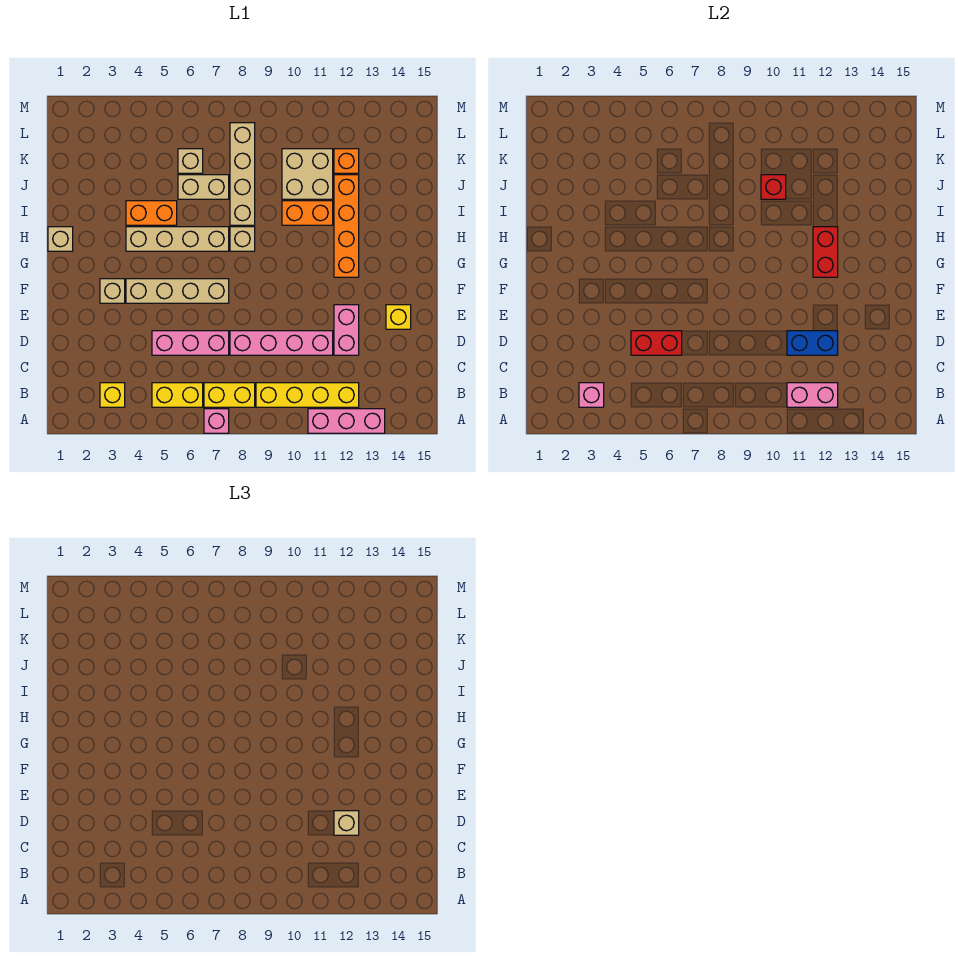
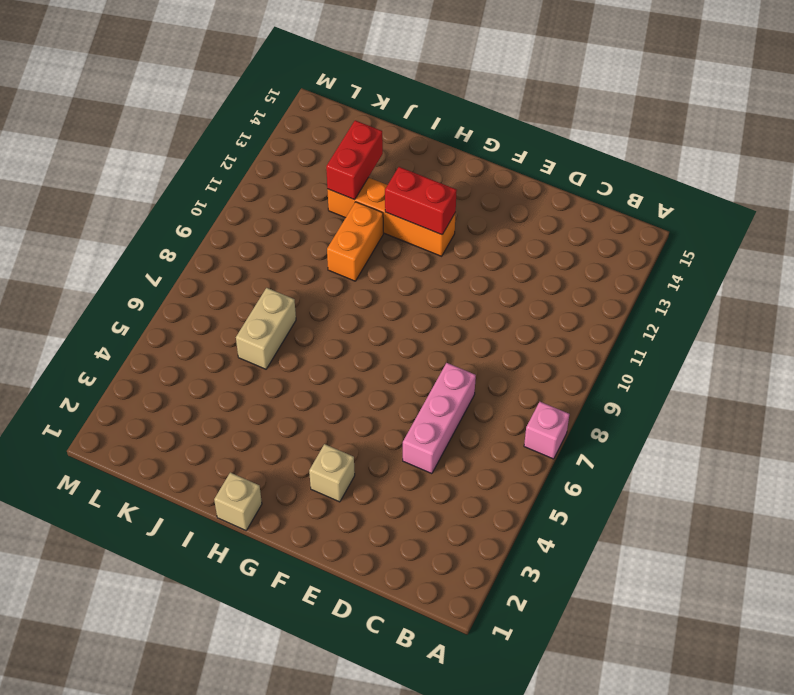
red brick J12:J13 level 2 -> red brick D5:D6 level 2
none -> pink brick A11:A13 level 1
none -> yellow brick B3 level 1
none -> yellow brick B5:B6 level 1
none -> yellow brick B7:B8 level 1

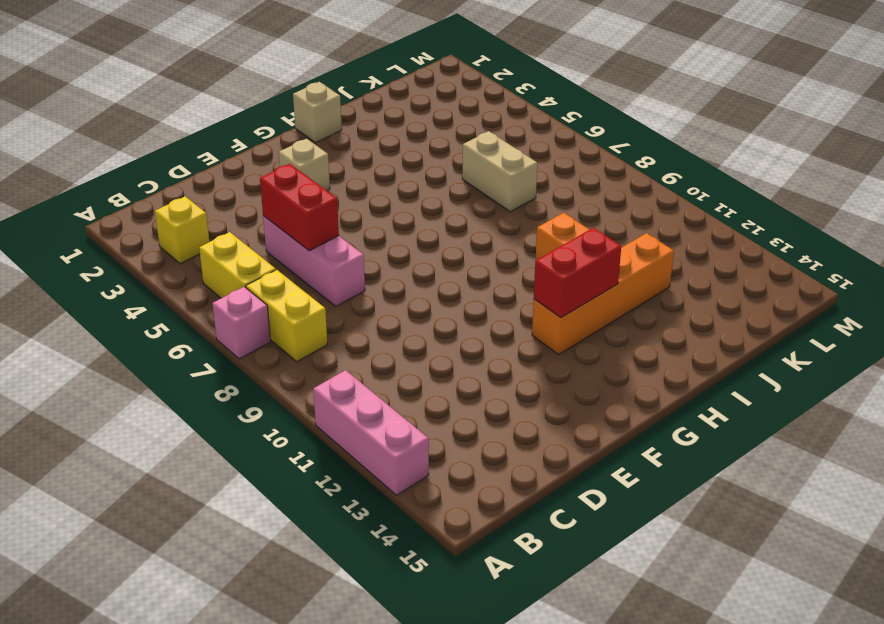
none -> yellow brick B9:B12 level 1
none -> pink brick D8:D11 level 1
none -> pink brick D12:E12 level 1
none -> yellow brick E14 level 1

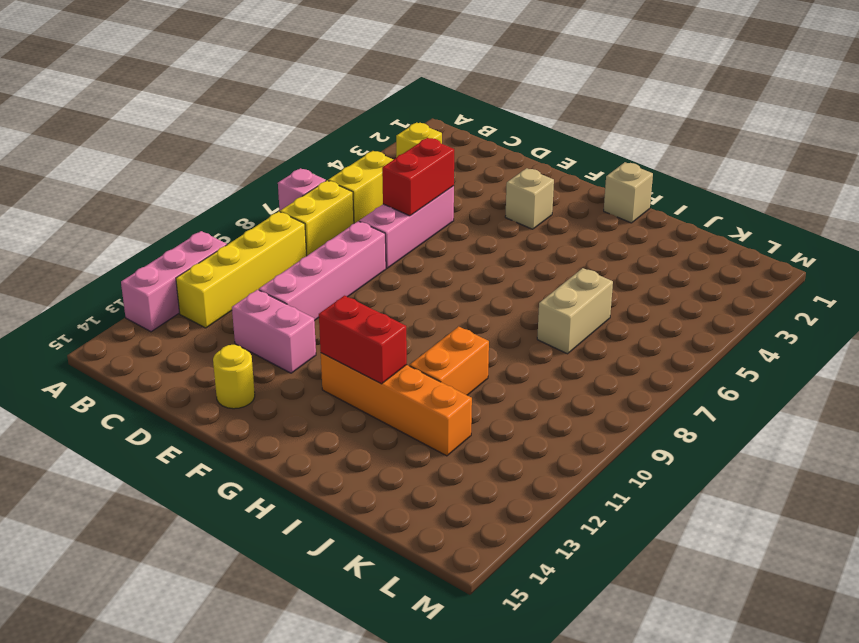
yellow round brick E14 level 1 -> yellow brick E14 level 1
none -> tan brick F4:F7 level 1
none -> tan brick H4:H7 level 1
none -> tan brick H8 level 1
none -> orange brick I4:I5 level 1

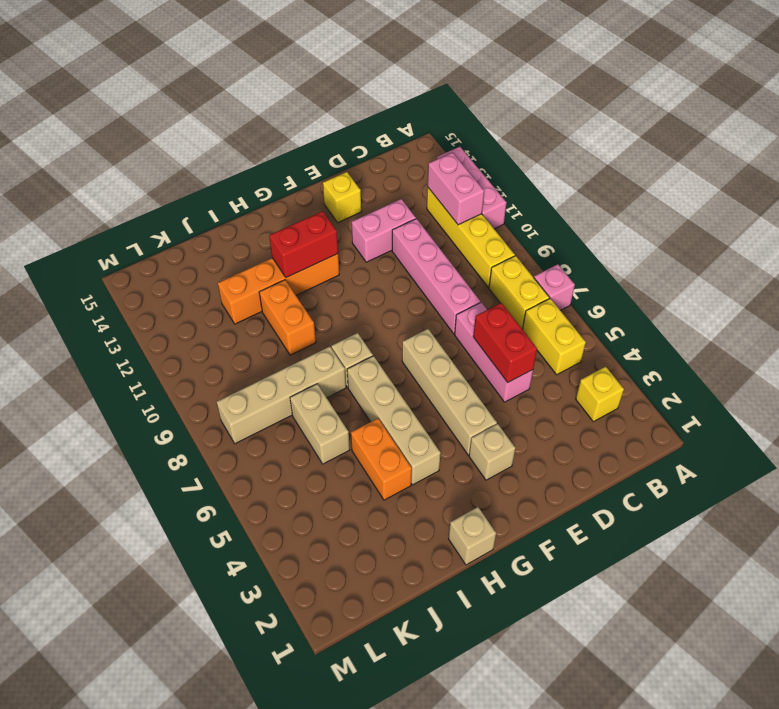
none -> tan brick J10:K11 level 1
none -> tan brick K6 level 1
none -> orange brick K12 level 1
none -> pink brick B3 level 2

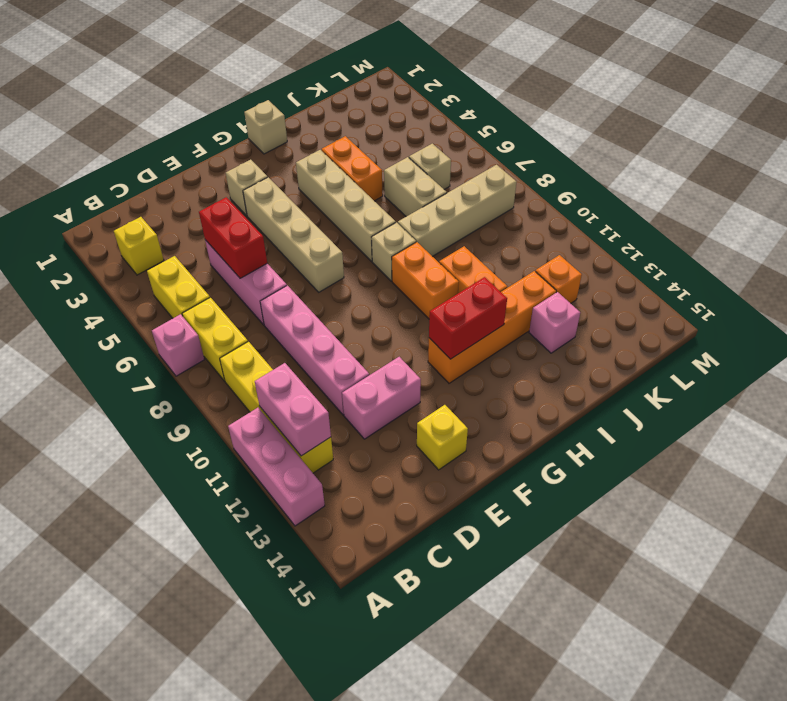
orange brick H9:H10 level 1 -> none
pink brick J13 level 1 -> pink brick B3 level 2
none -> tan brick J10:K11 level 1
none -> blue brick D11:D12 level 2
none -> red brick J10 level 2
none -> tan brick D12 level 3

